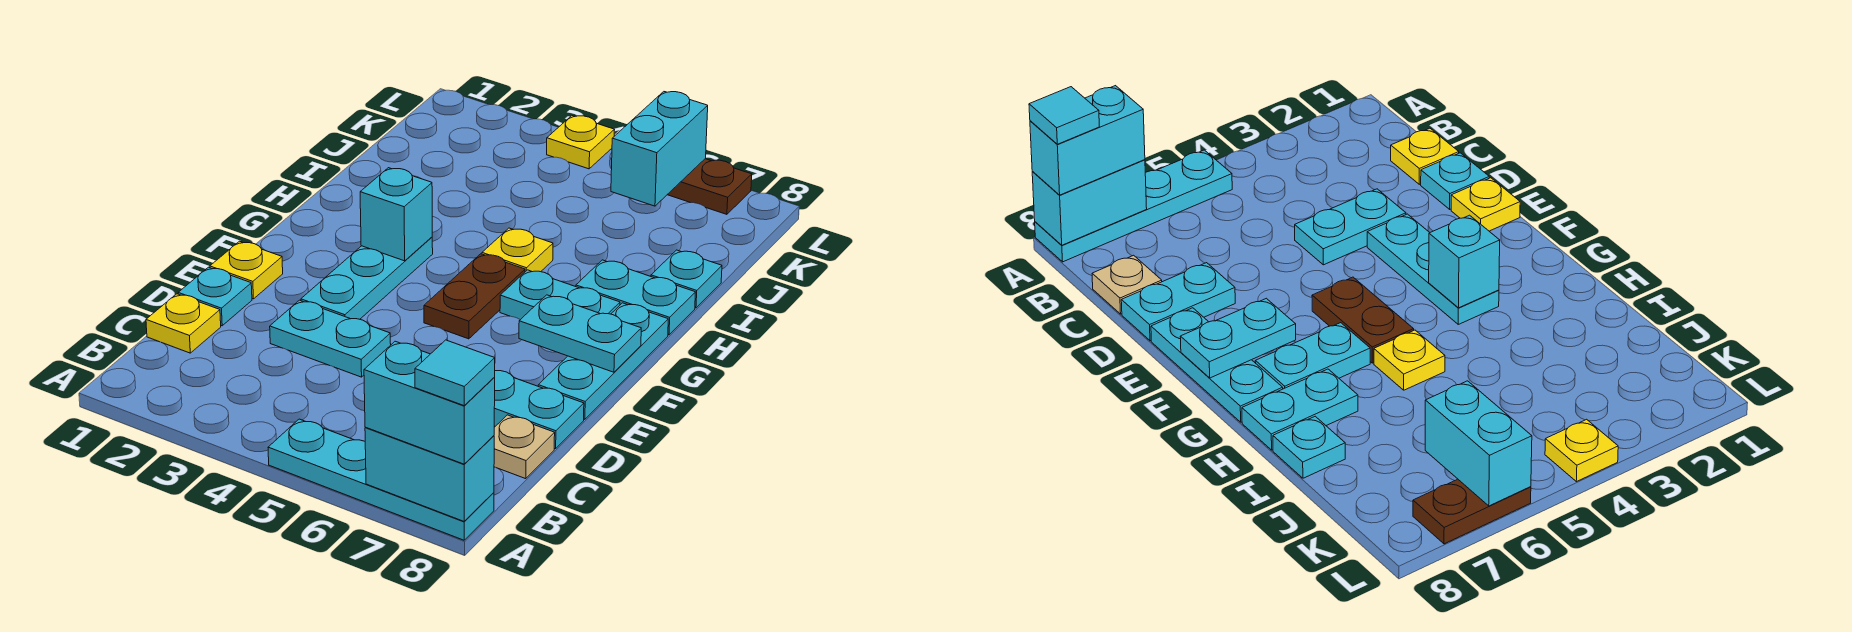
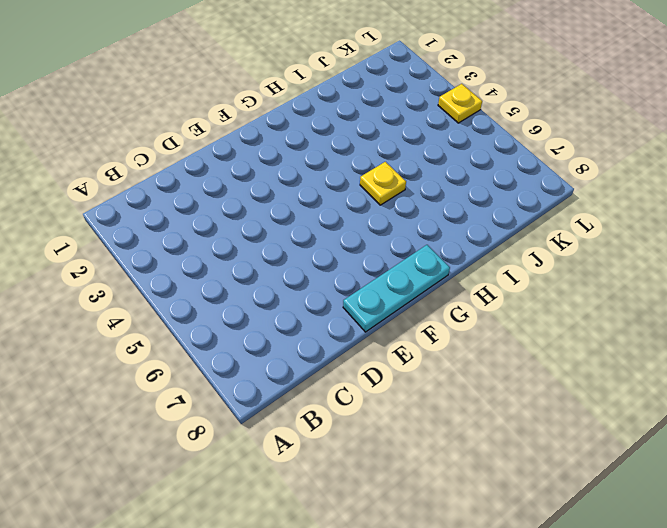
none -> cyan plate A5:A8 level 1
none -> yellow plate C1 level 1
none -> tan plate C8 level 1

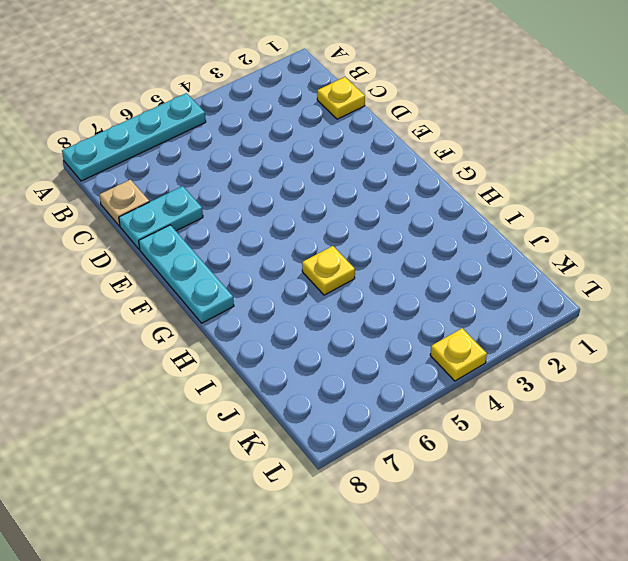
none -> cyan plate D1 level 1
none -> cyan plate D3:D4 level 1
none -> yellow plate E1 level 1

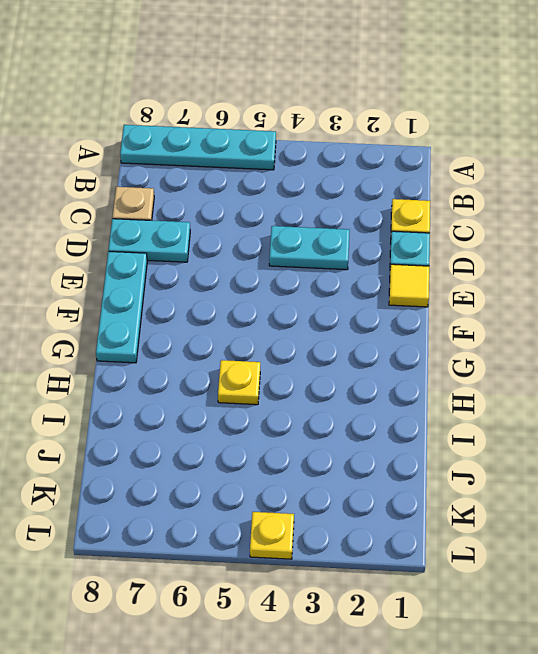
yellow tile E1 level 1 -> yellow plate E1 level 1
none -> cyan plate E3:G3 level 1
none -> brown plate F5:G5 level 1
none -> cyan plate G6:G7 level 1

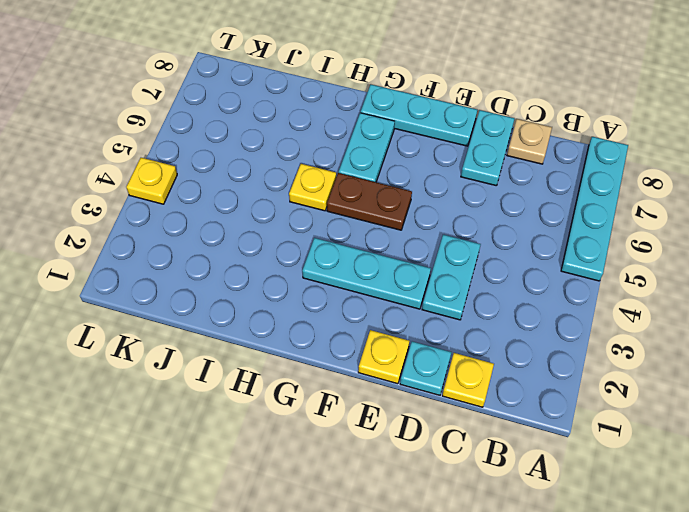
none -> cyan plate H7:H8 level 1
none -> cyan plate I8 level 1
none -> brown plate L6:L7 level 1

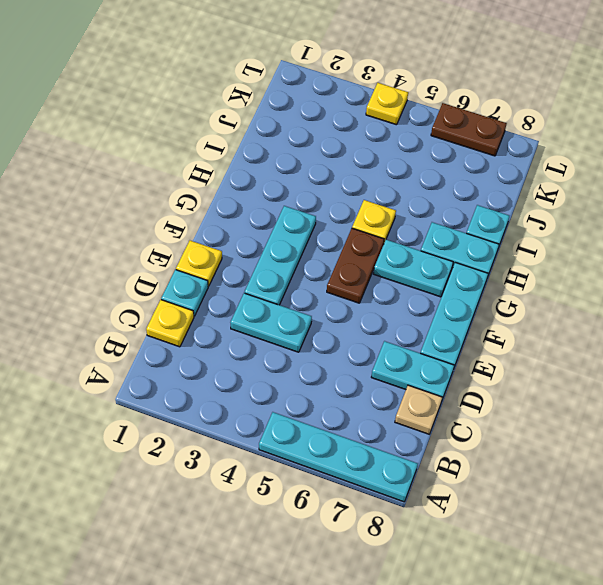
none -> cyan brick A7:A8 level 2
none -> cyan plate F7:F8 level 2
none -> cyan brick G3 level 2

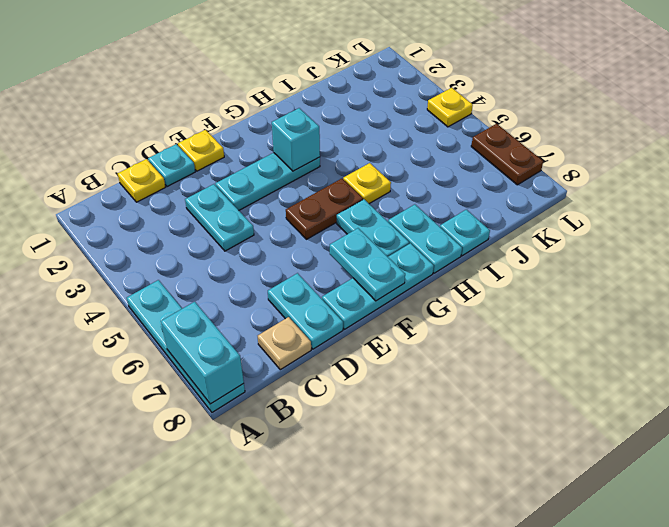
none -> cyan brick K6:L6 level 2
none -> cyan brick A7:A8 level 3
none -> cyan tile A8 level 4

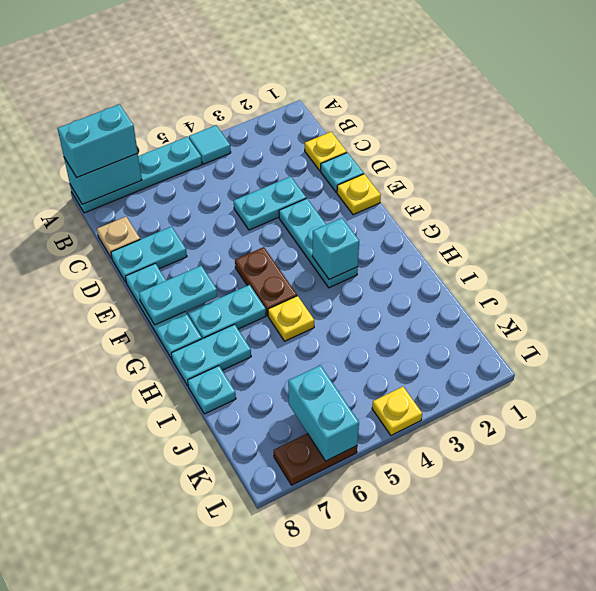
cyan tile A4 level 1 -> cyan tile A8 level 4

